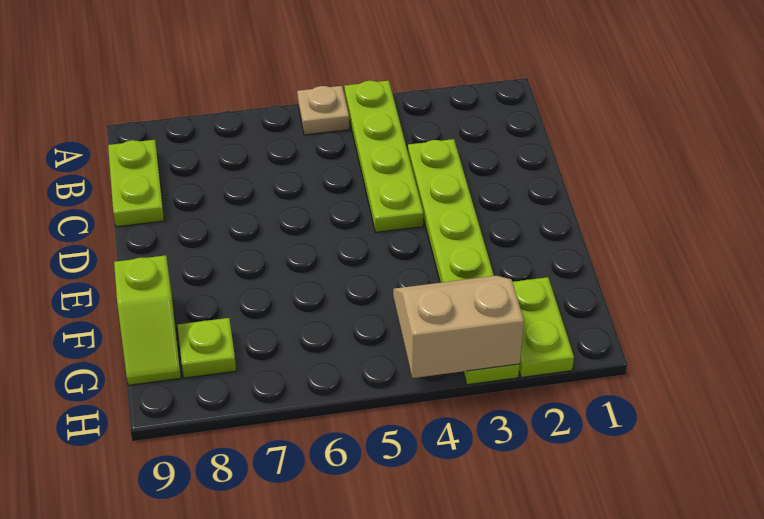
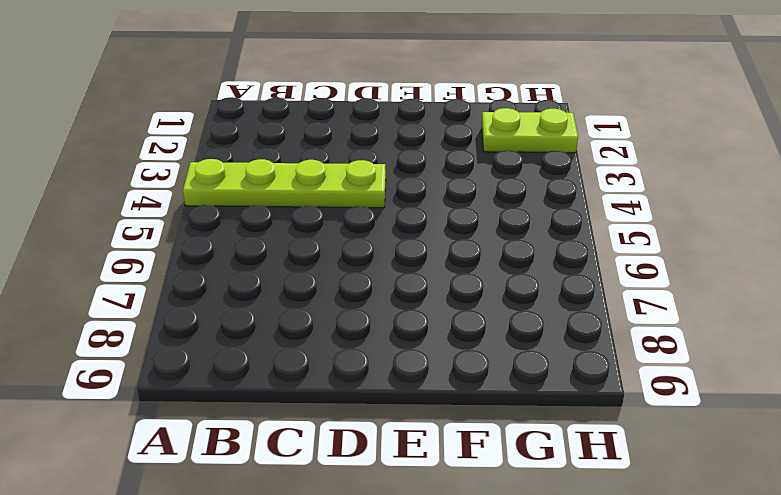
none -> tan plate A5 level 1
none -> lime plate B9:C9 level 1

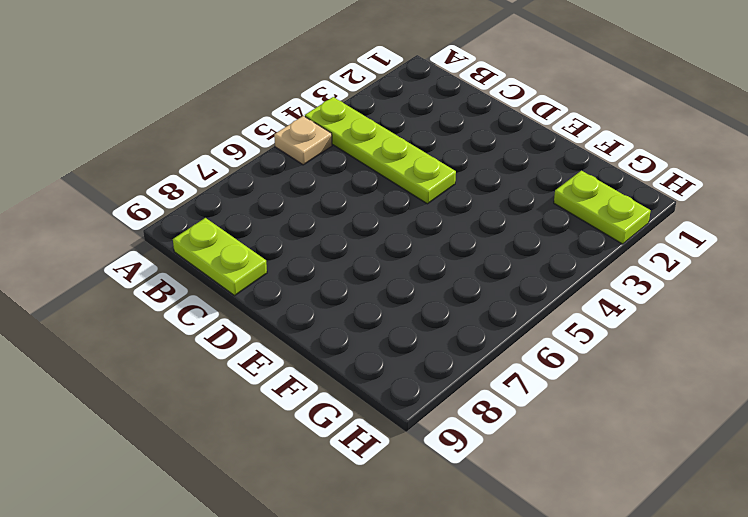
none -> lime plate C3:H3 level 1
none -> lime slope F9:G9 level 1 top F

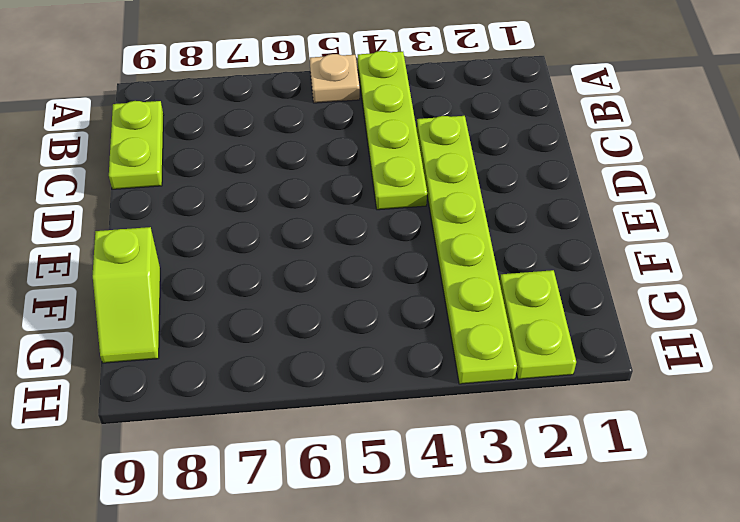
none -> lime plate G8 level 1
none -> tan slope G3:H4 level 2 top H

